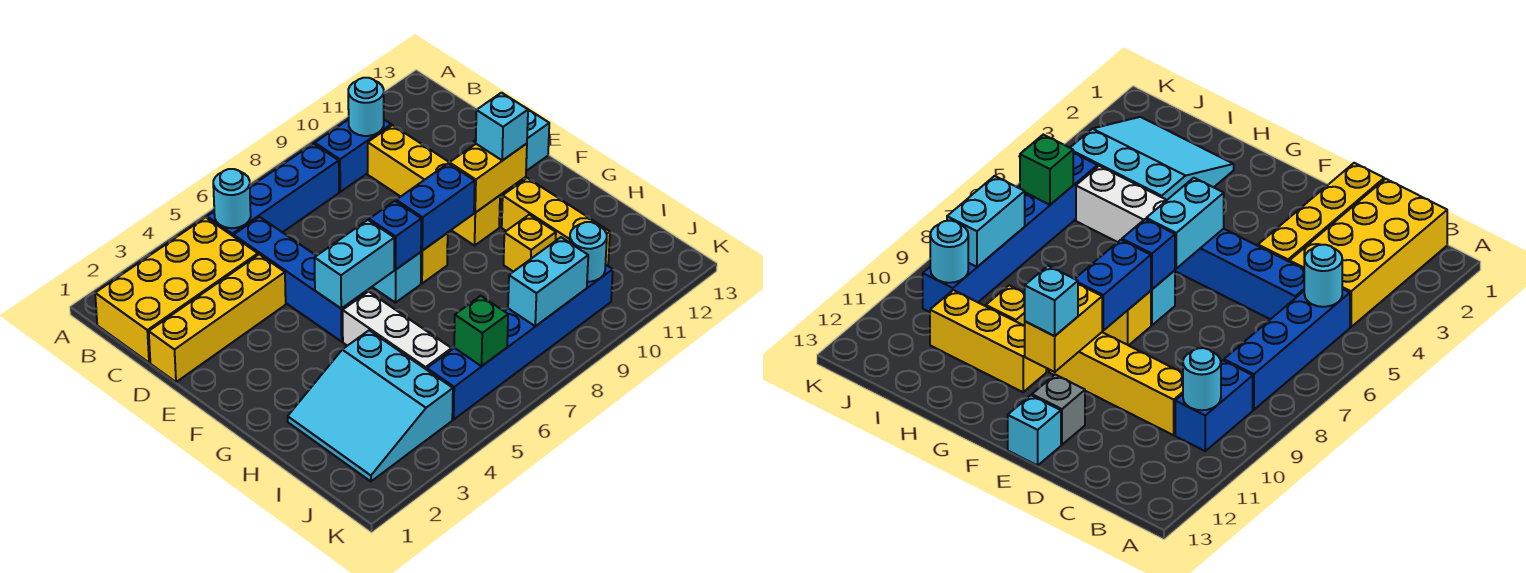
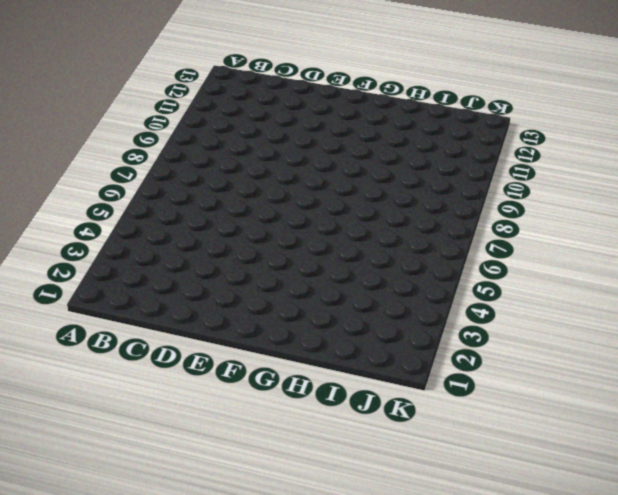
none -> yellow brick B1:C4 level 1
none -> blue brick B5:B8 level 1
none -> blue brick B9:B10 level 1

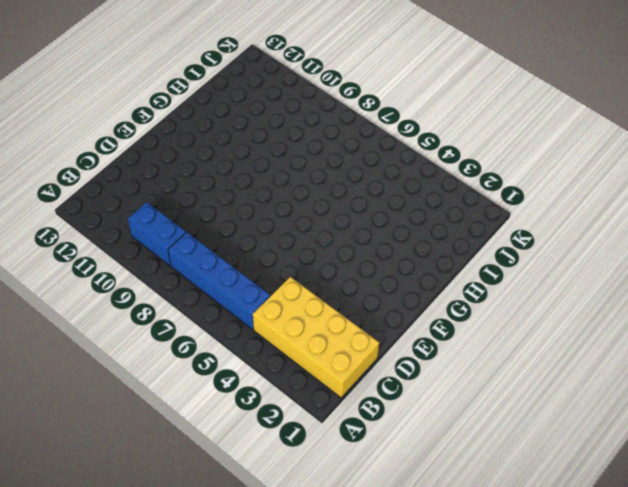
none -> blue brick C5:F5 level 1
none -> yellow brick C10:F10 level 1
none -> yellow brick D1:D4 level 1

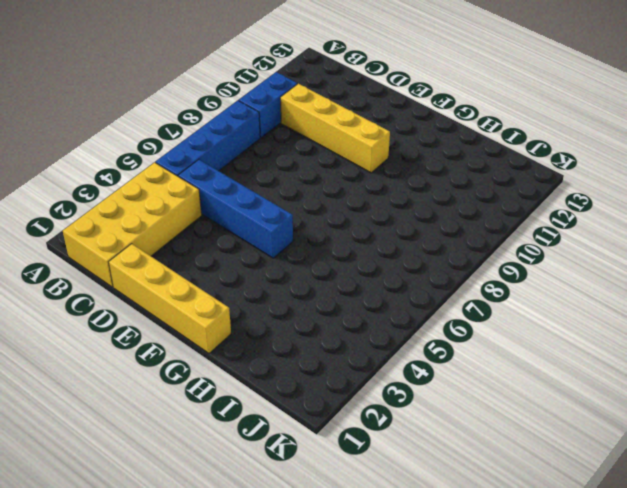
yellow brick D1:G1 level 1 -> yellow brick D1:D4 level 1
none -> grey brick E12 level 1
none -> cyan brick E13 level 1
none -> cyan brick F7 level 1

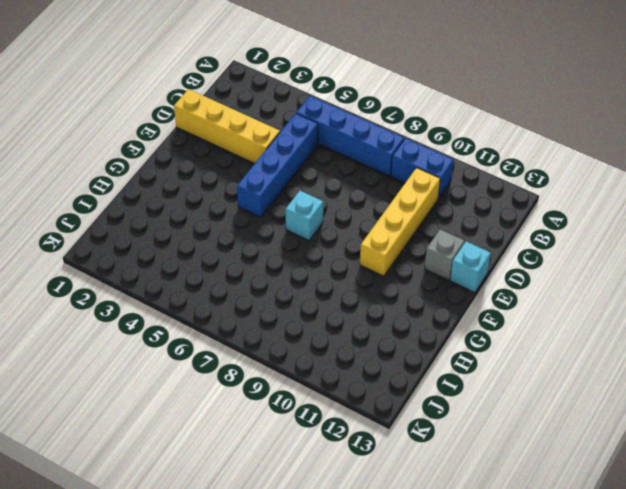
none -> yellow brick B1:C4 level 1
none -> yellow brick F8 level 1
none -> white brick G5:I5 level 1

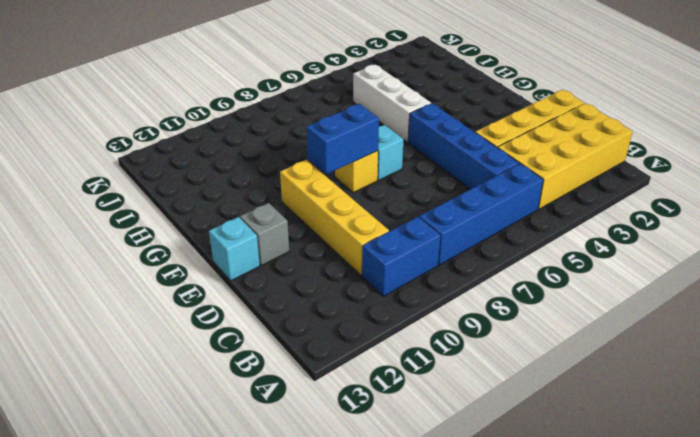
none -> yellow brick G11:I11 level 1
none -> cyan slope H2:J4 level 1 top 4
none -> yellow brick H10 level 1

